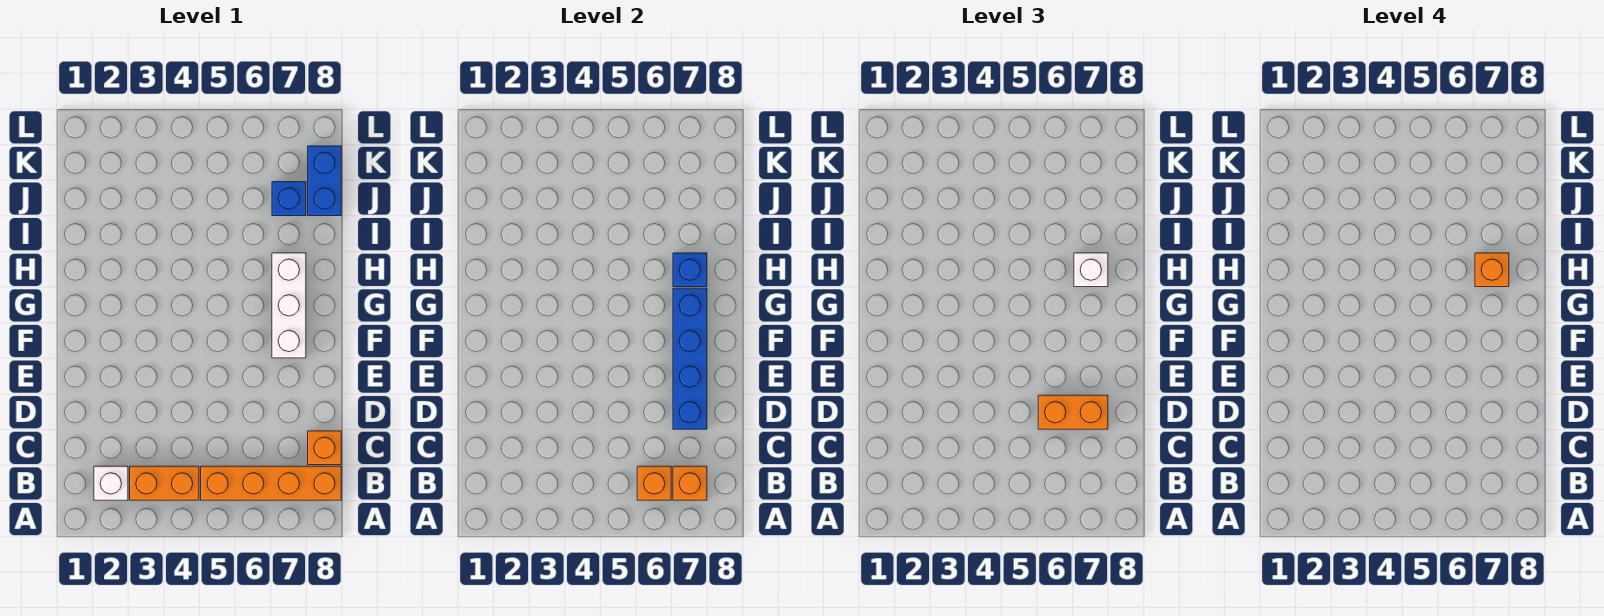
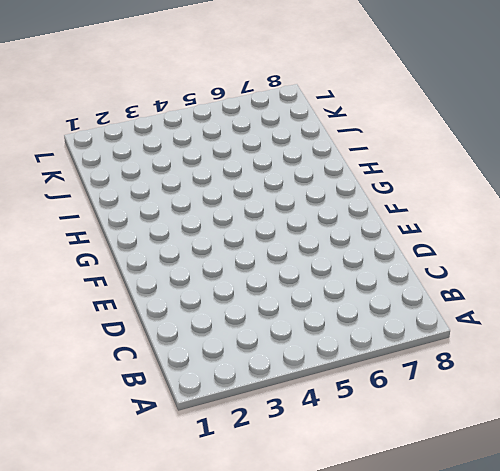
none -> white brick B2 level 1
none -> orange brick B3:B4 level 1
none -> orange brick B5:B8 level 1

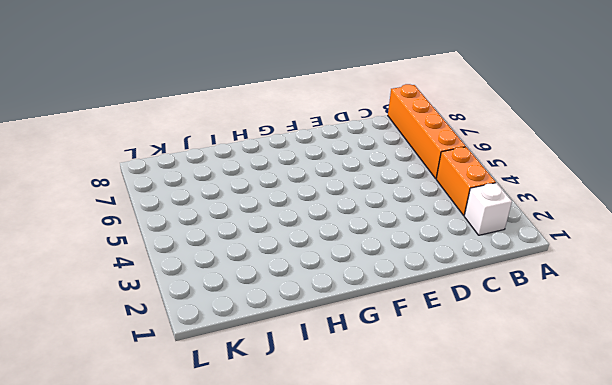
none -> orange brick C8 level 1
none -> white brick F7:H7 level 1
none -> blue brick J7 level 1

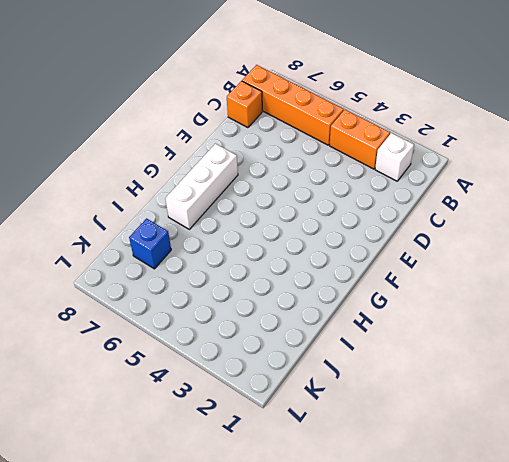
none -> blue brick J8:K8 level 1
none -> orange brick B6 level 2
none -> orange brick B7 level 2

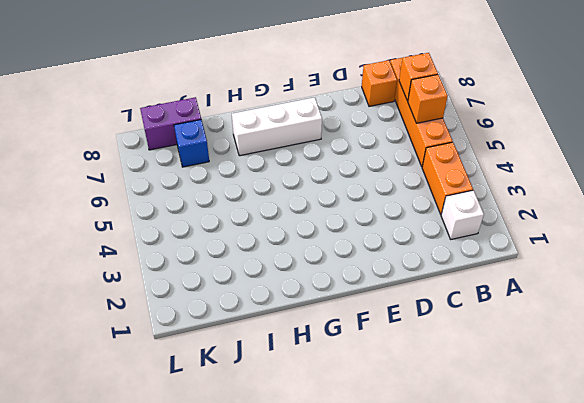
purple brick J8:K8 level 1 -> blue brick J8:K8 level 1
none -> blue brick D7:G7 level 2
none -> blue brick H7 level 2
none -> orange brick D6:D7 level 3

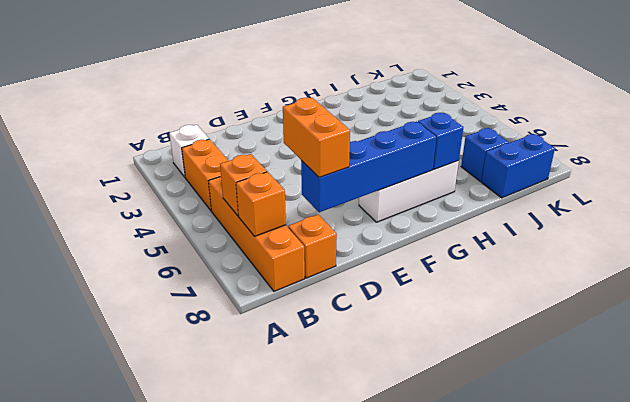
none -> white brick H7 level 3
none -> orange brick H7 level 4

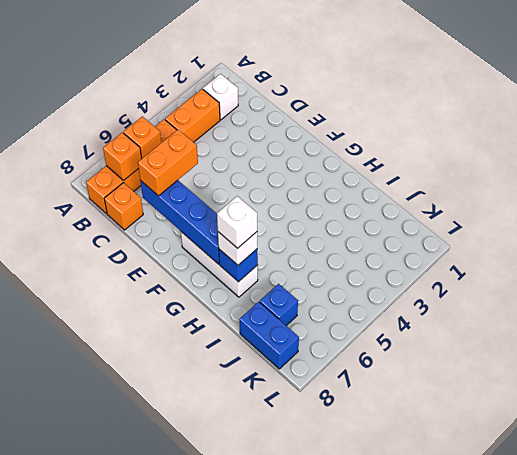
white brick H7 level 4 -> orange brick H7 level 4

